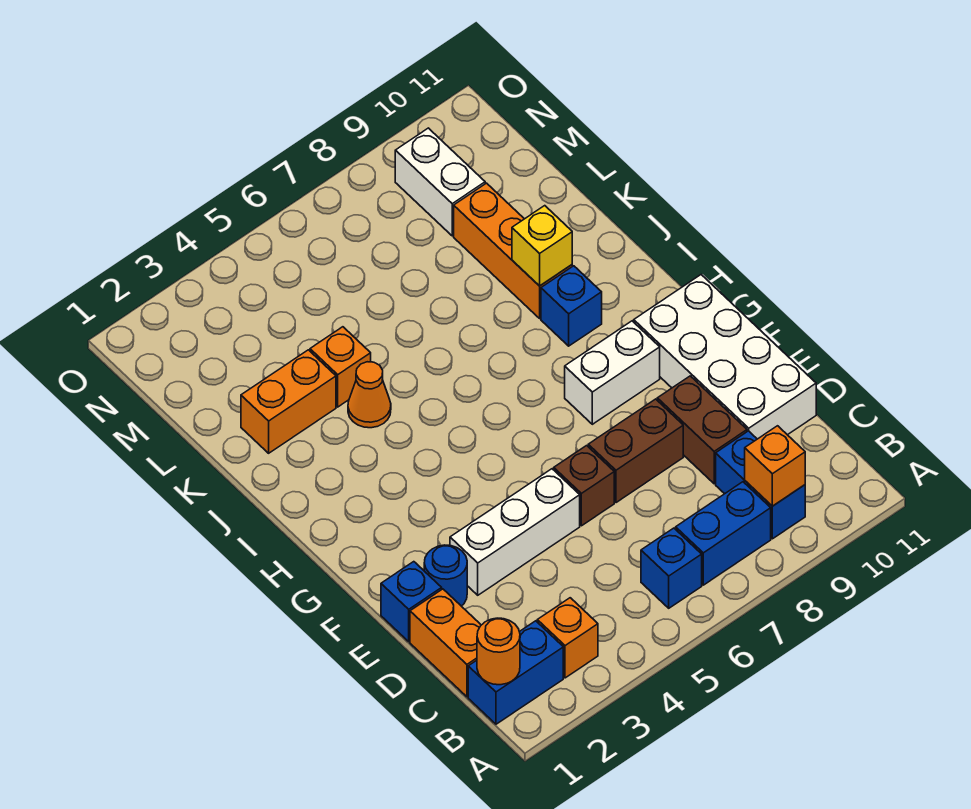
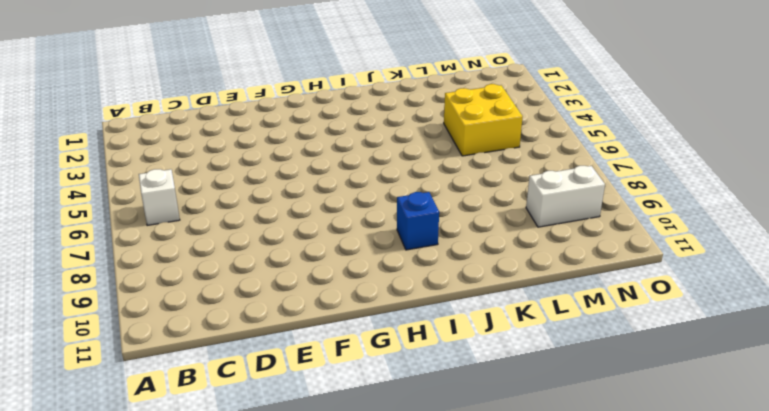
white brick B6 level 1 -> blue brick B6 level 1
yellow brick L4:M5 level 1 -> none
none -> blue brick B1:B2 level 1
none -> orange brick B3 level 1
none -> blue brick B7:B8 level 1

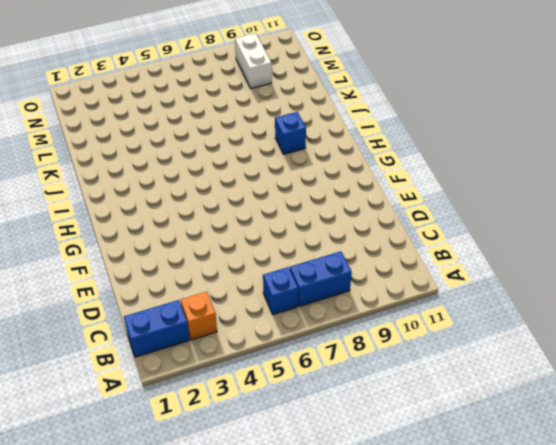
none -> blue brick B9:C9 level 1
none -> orange brick C1:D1 level 1
none -> brown brick D9:E9 level 1

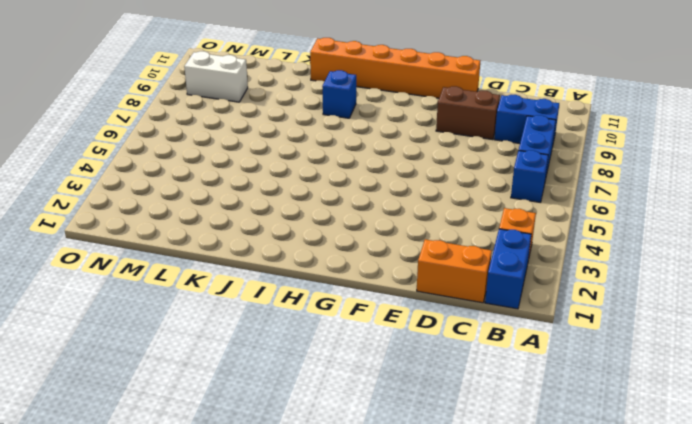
orange brick E11:J11 level 1 -> white brick D10:G11 level 1
none -> blue brick E1 level 1
none -> blue round brick E2 level 1
none -> white brick E3:E5 level 1

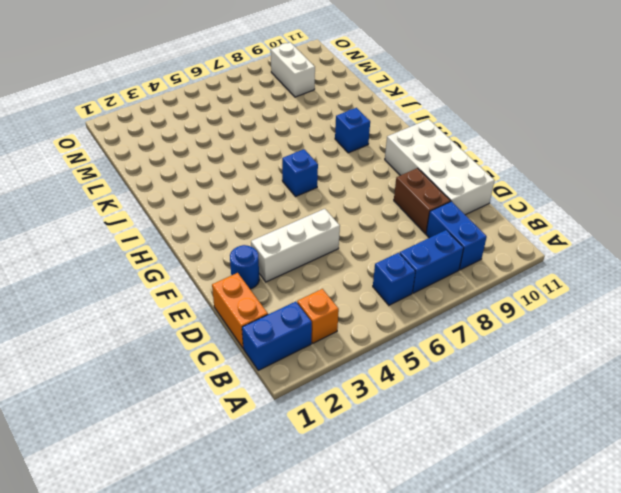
blue brick H6 level 1 -> blue brick E1 level 1
none -> brown brick E6 level 1
none -> brown brick E7:E8 level 1
none -> white brick G8:G9 level 1

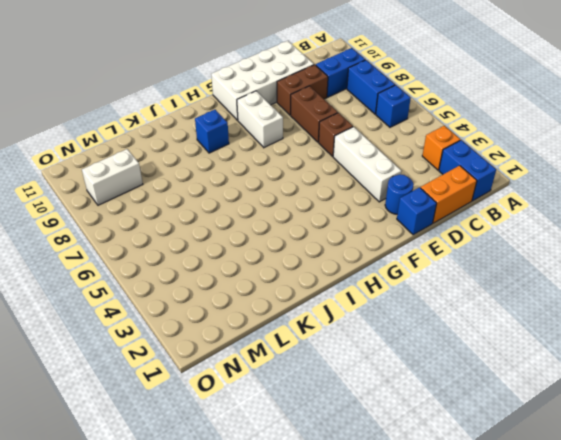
none -> orange cone J4 level 1
none -> orange brick J9:L9 level 1
none -> orange brick K2:K3 level 1

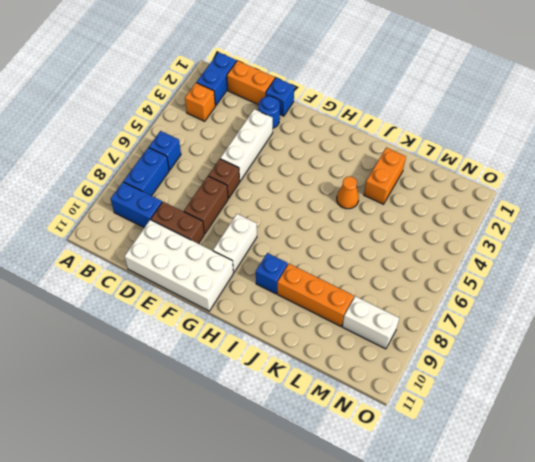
none -> orange brick K4 level 1
none -> orange round brick B1 level 2
none -> orange brick B9 level 2

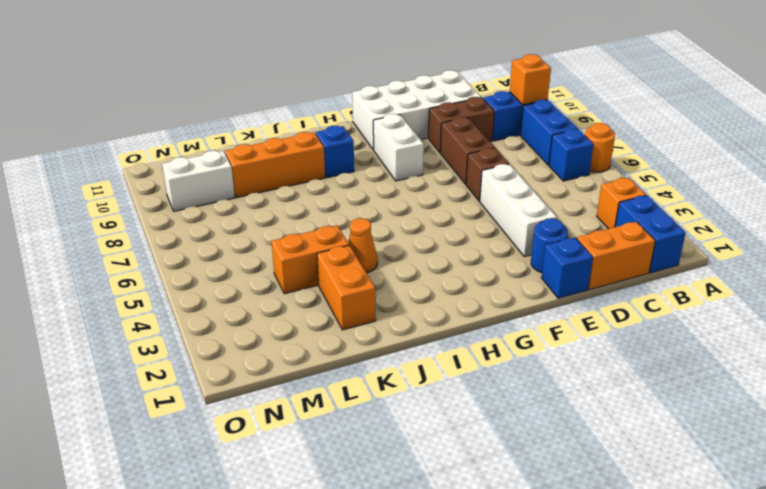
orange round brick A6 level 1 -> orange round brick B1 level 2
orange brick K4:L4 level 1 -> orange brick K4 level 1
none -> yellow brick J9 level 2

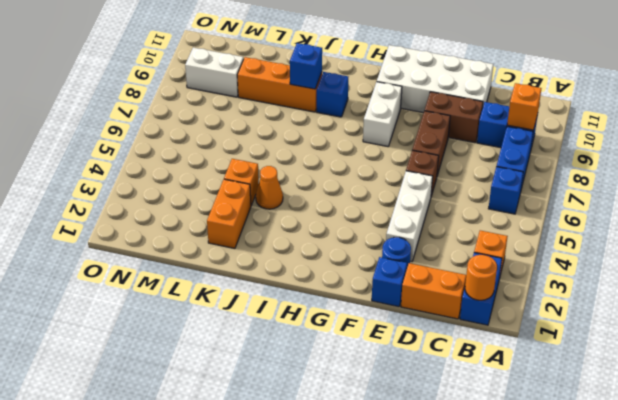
blue brick J9 level 2 -> yellow brick J9 level 2

